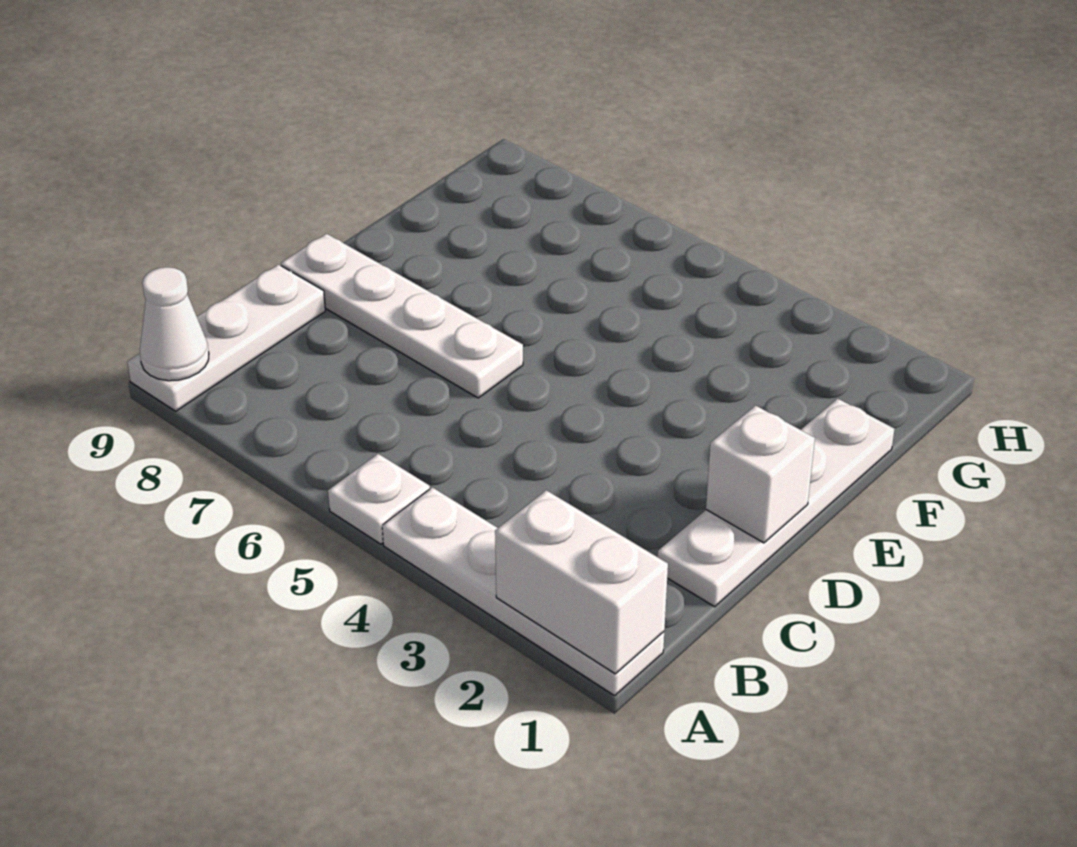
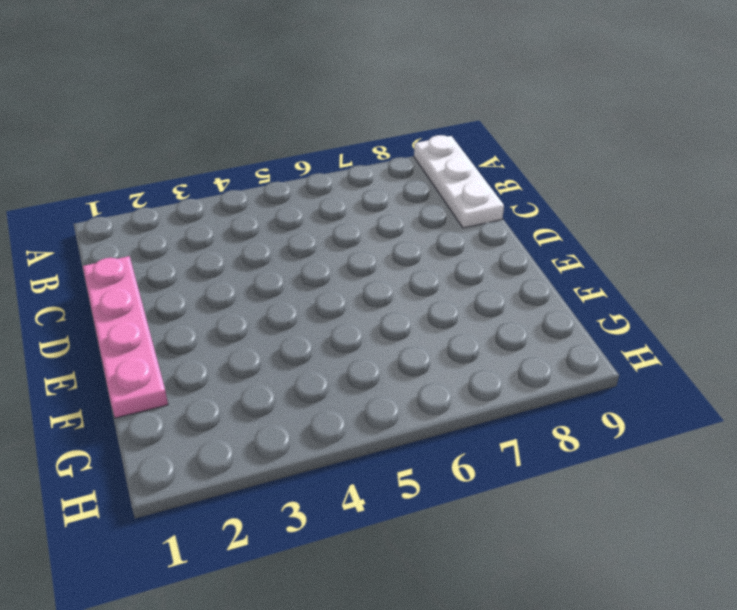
pink plate C1:F1 level 1 -> white plate C1:F1 level 1
none -> white plate A1:A4 level 1
none -> white plate A5 level 1

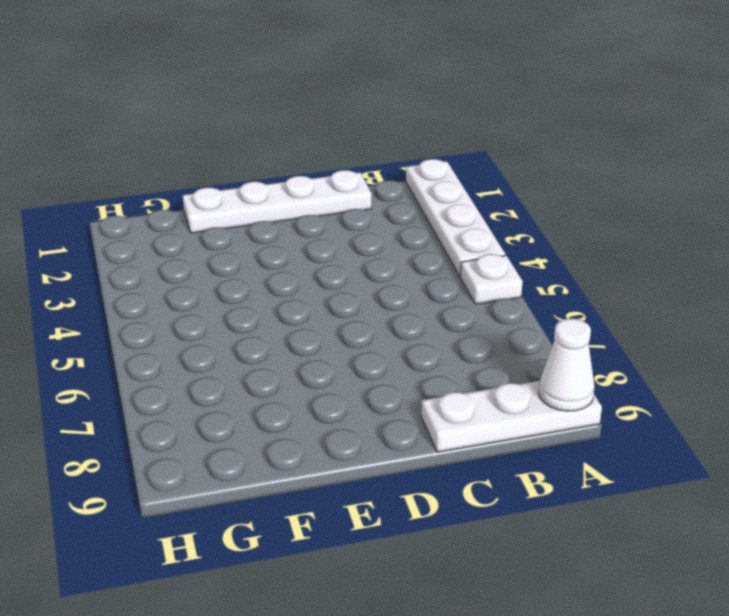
none -> white plate D6:D9 level 1
none -> white brick A1:A2 level 2

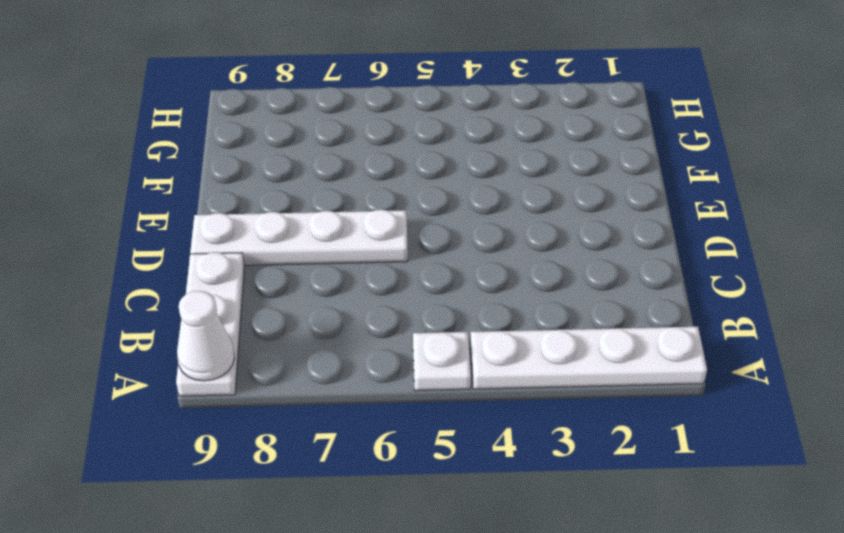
none -> white plate C1:F1 level 1
none -> white brick A1:A2 level 2

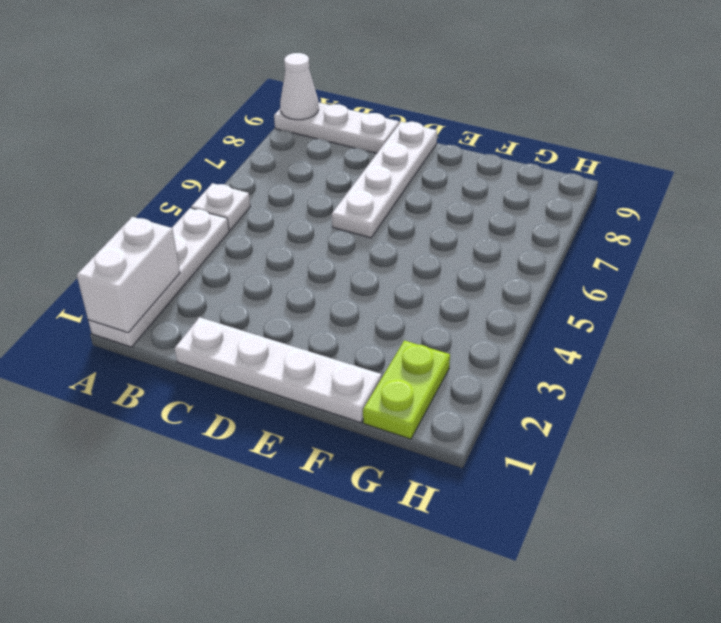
lime plate G1:G2 level 1 -> none
none -> white brick D1 level 2

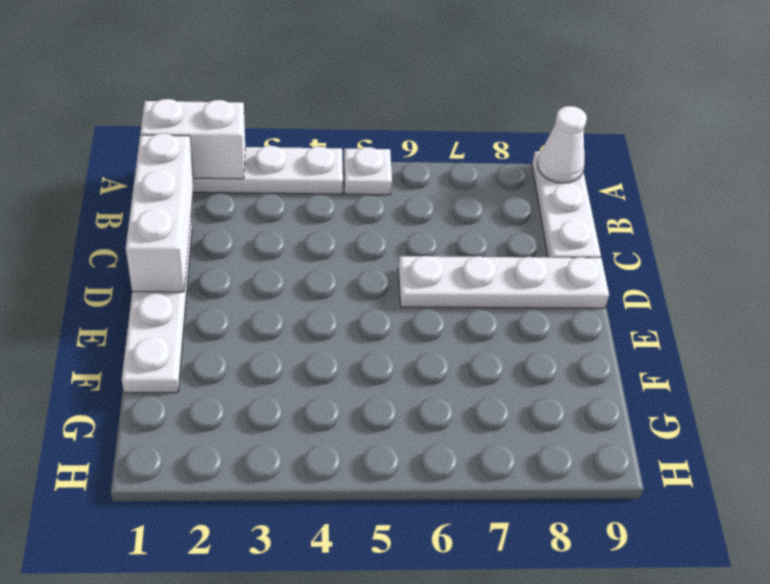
white brick B1:D1 level 2 -> white brick D1 level 2

